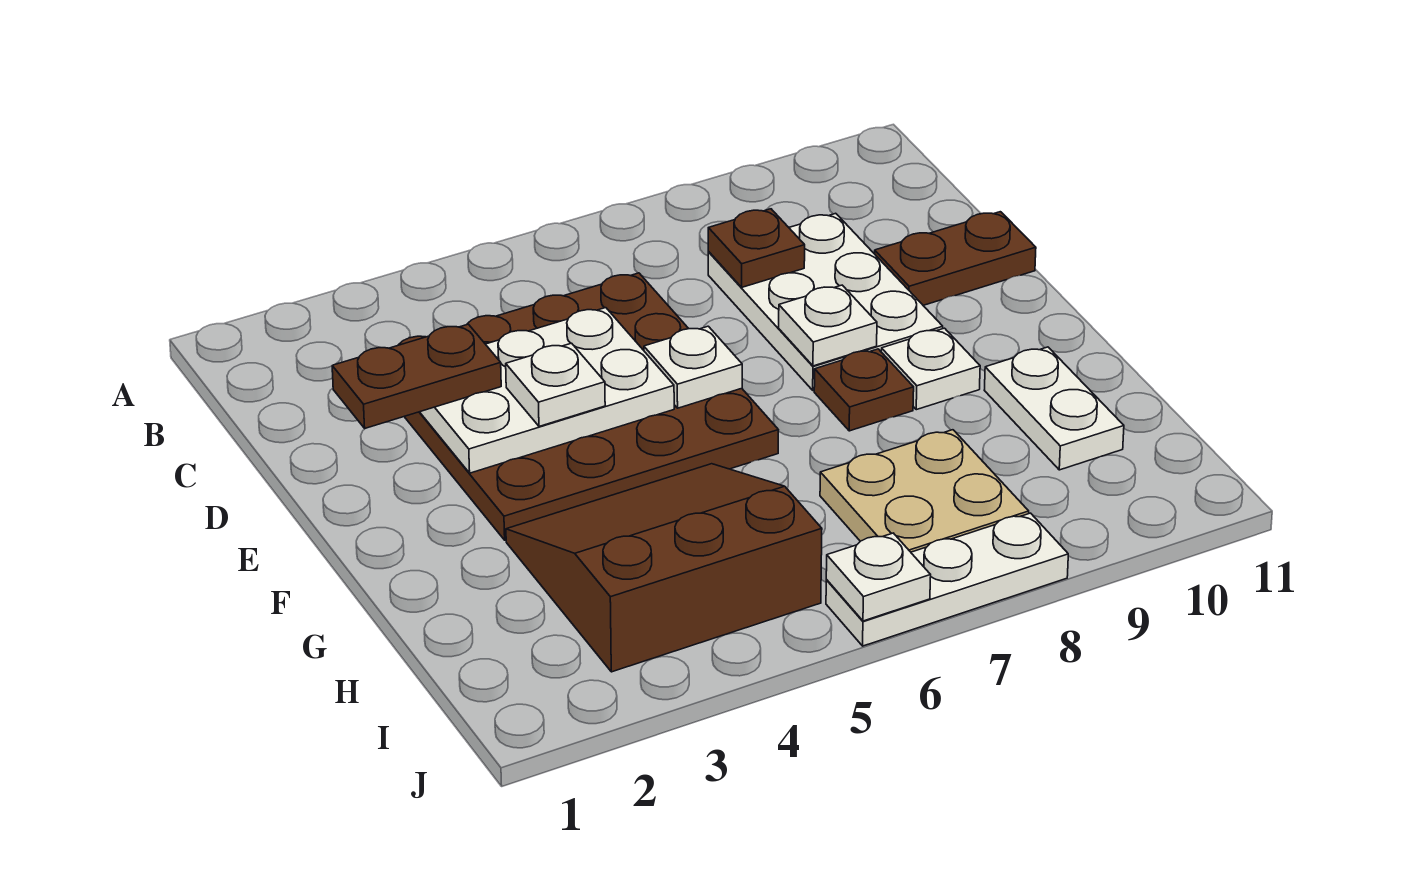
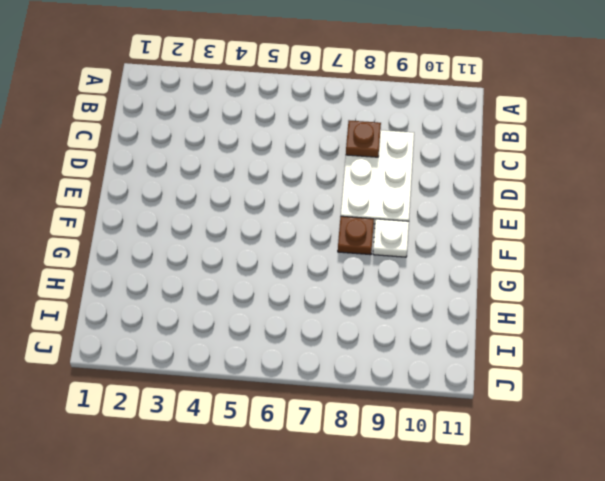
none -> brown plate C3:F6 level 1
none -> brown plate D10:D11 level 1
none -> brown slope G3:I5 level 1 top I

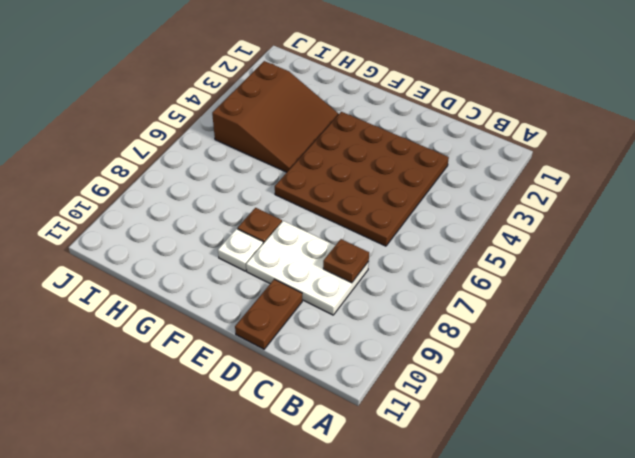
none -> white plate G10:H10 level 1
none -> tan plate H7:I8 level 1
none -> white plate J6:J8 level 1

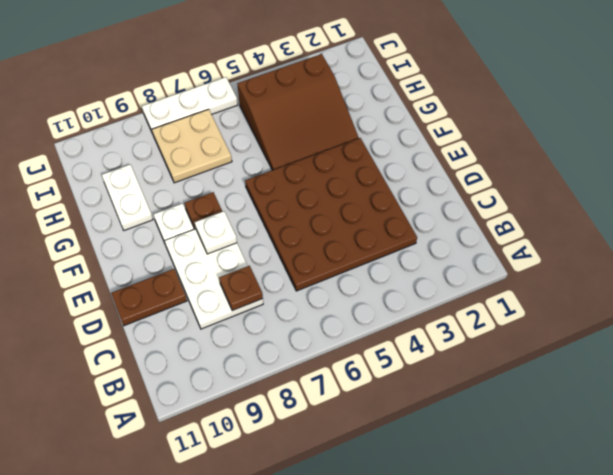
none -> white plate D3:E5 level 2
none -> white plate E6 level 2
none -> white plate J6 level 2

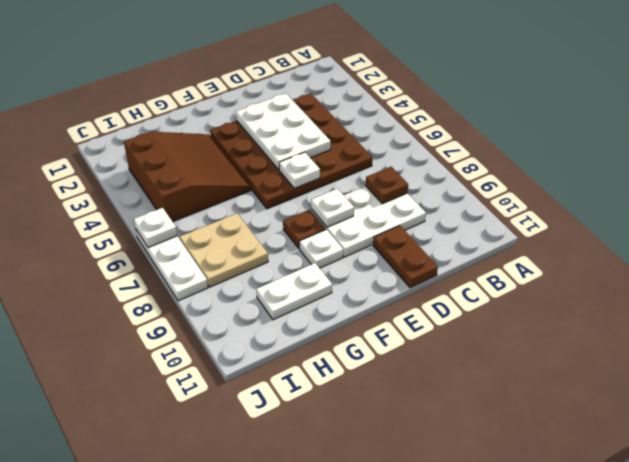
none -> brown plate D2:D3 level 3
none -> white plate E4 level 3

